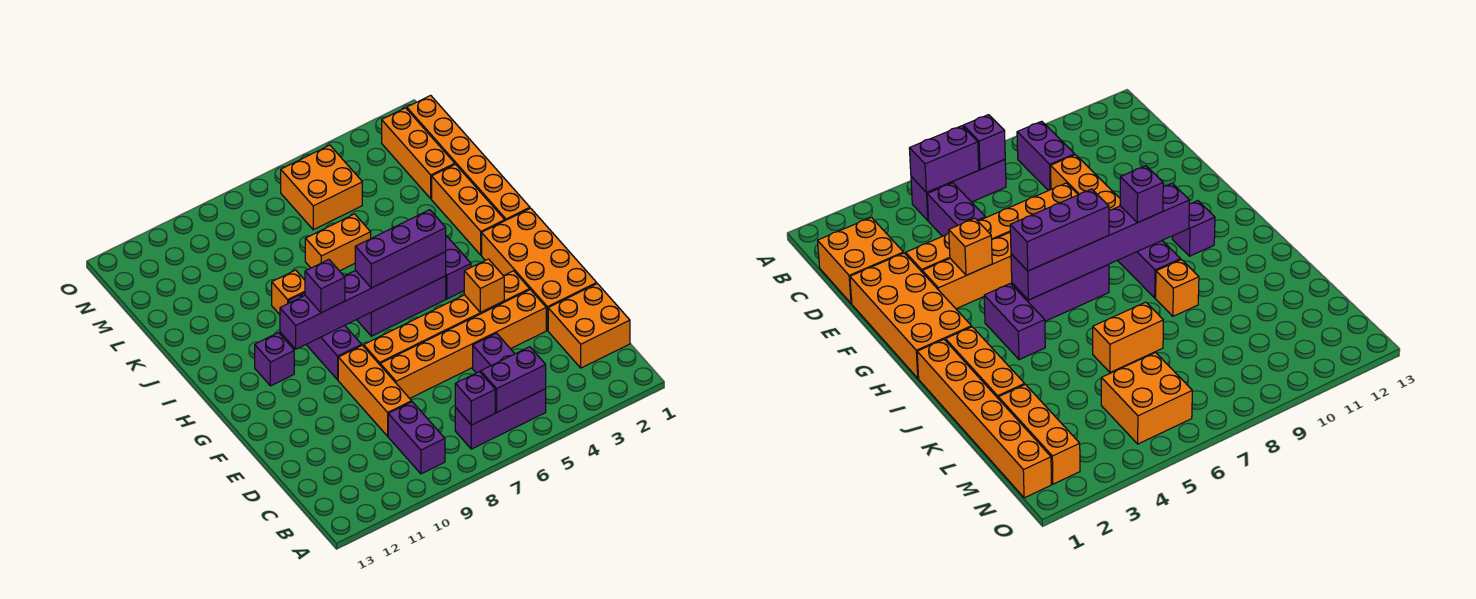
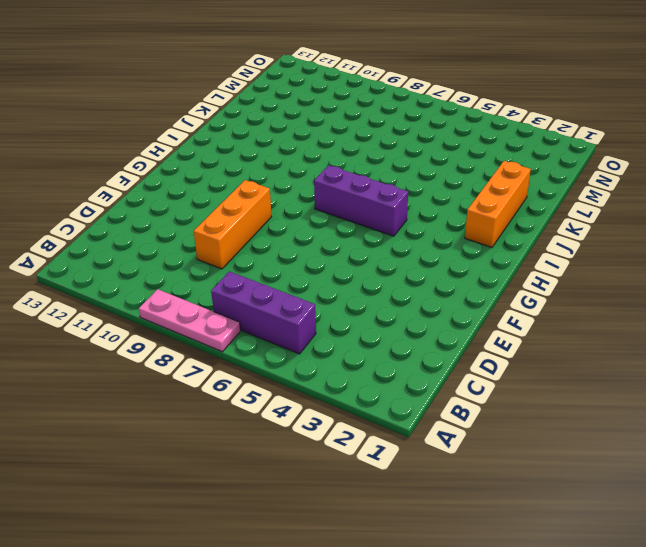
pink plate A7:A9 level 1 -> none
none -> purple brick B9:C9 level 1
none -> orange brick C1:D2 level 1
none -> purple brick C5:D5 level 1

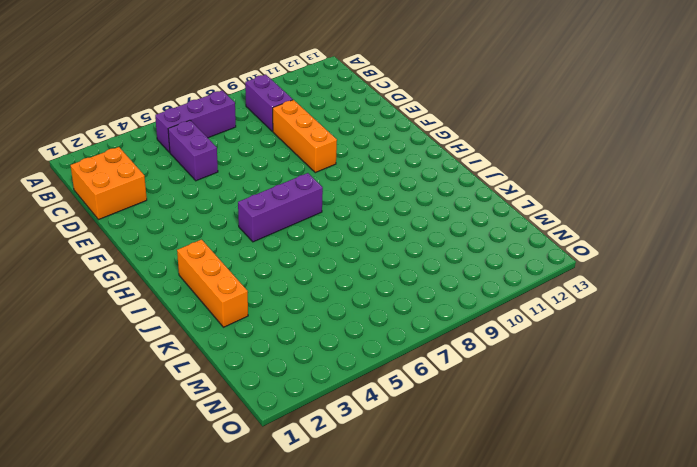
none -> orange brick E1:H2 level 1
none -> orange brick E3:E8 level 1
none -> orange brick F3:F8 level 1

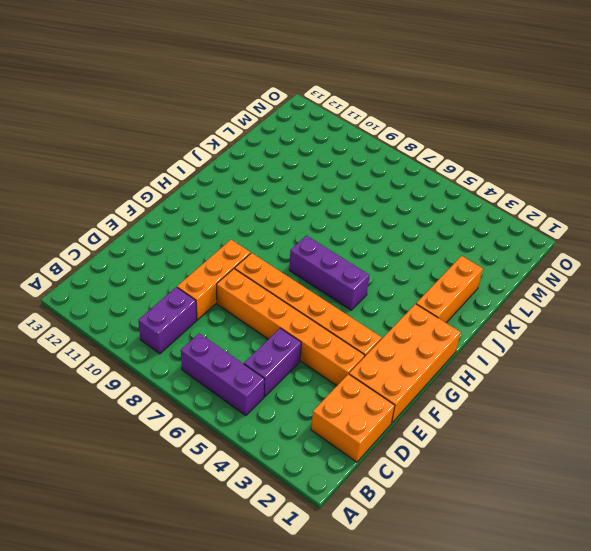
none -> purple brick G9:I9 level 1
none -> purple brick H4:I4 level 1
none -> purple brick H11 level 1

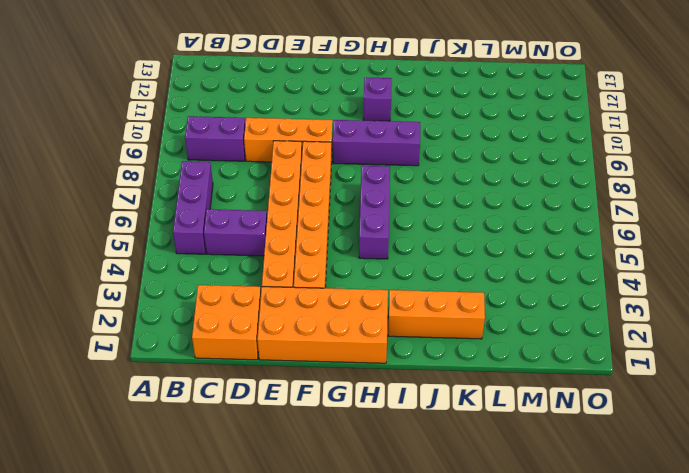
none -> purple brick H4:I4 level 1
none -> orange brick I1:N1 level 1
none -> orange brick J9 level 1

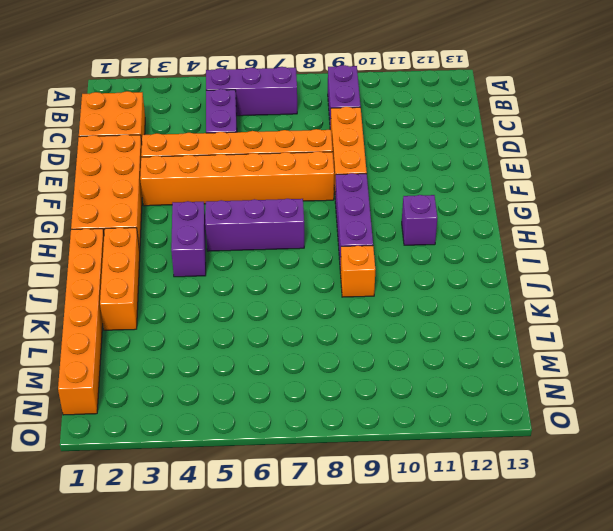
none -> orange brick K6:K7 level 1
none -> orange brick L2:N2 level 1
none -> orange brick M5:N6 level 1

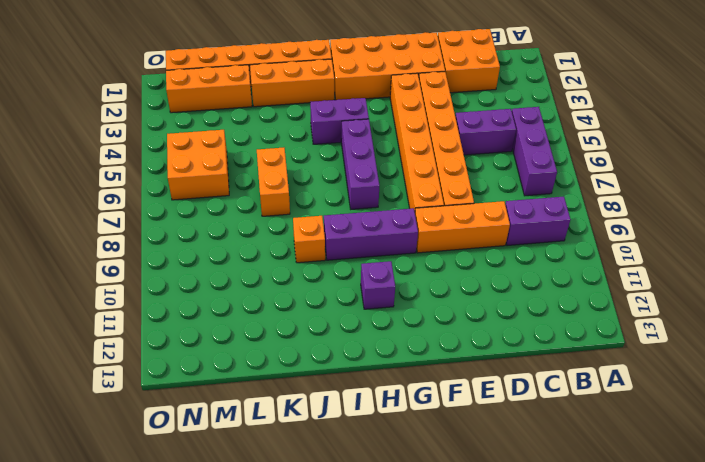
none -> purple brick B5:B6 level 2
none -> purple brick B7 level 2
none -> orange brick F4 level 2

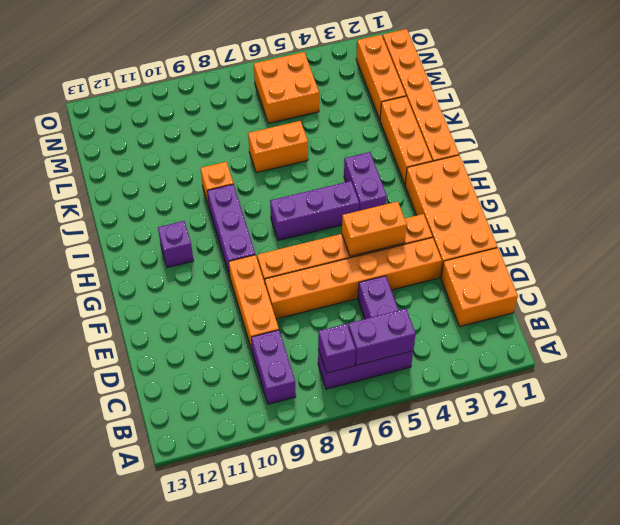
orange brick F4:F5 level 2 -> orange brick F4 level 2
none -> purple brick H5:H10 level 2
none -> purple brick H5:H7 level 3
none -> purple brick H9 level 3

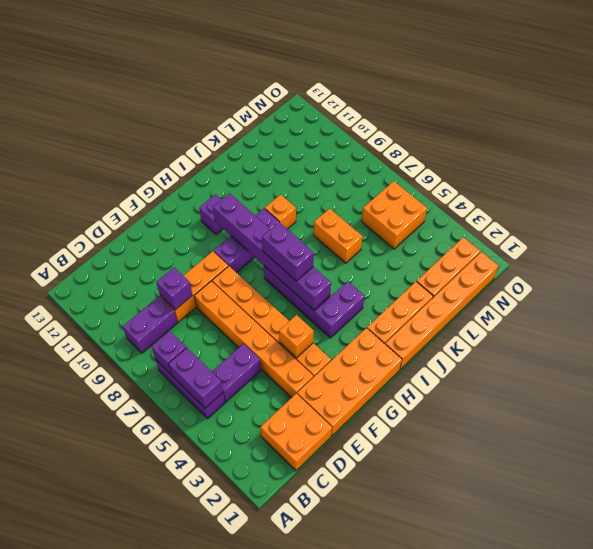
purple brick D9 level 2 -> purple brick H9 level 3
purple brick H6:H7 level 3 -> purple brick H5:H7 level 3

